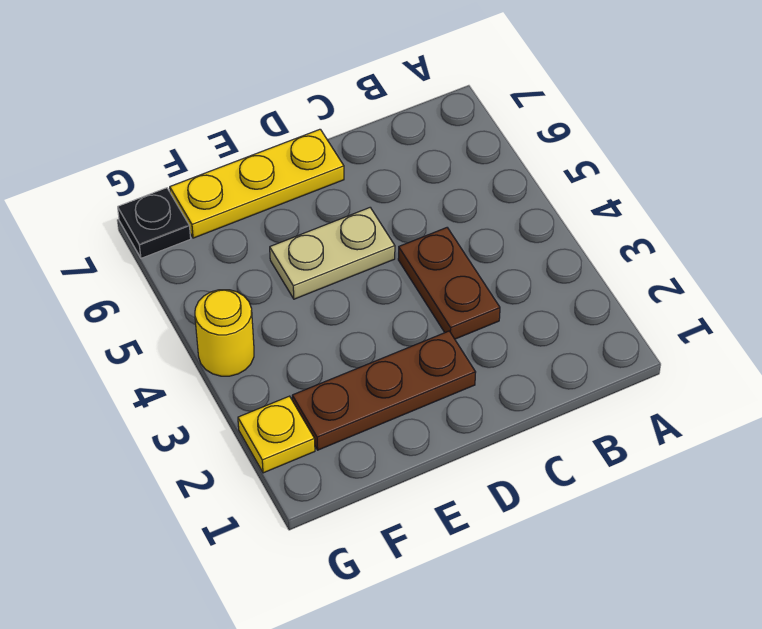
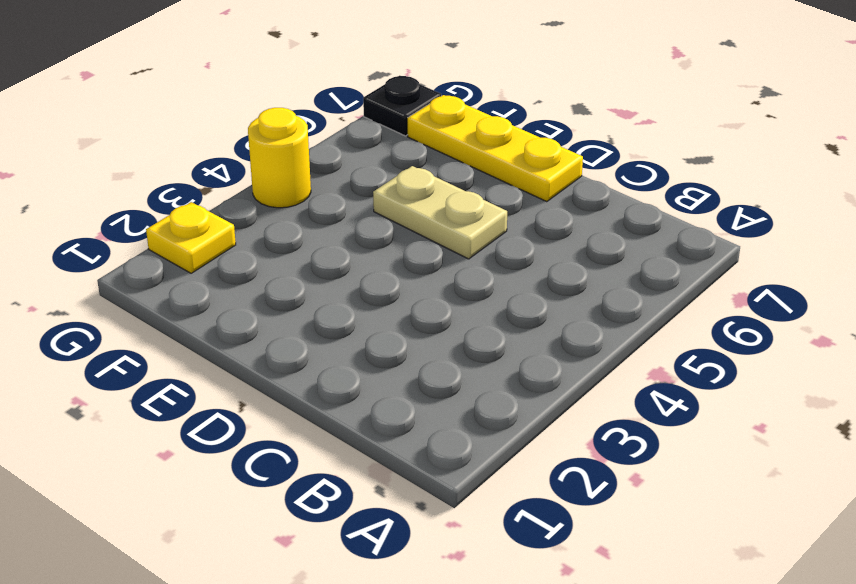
none -> brown plate C3:C4 level 1
none -> brown plate D2:F2 level 1

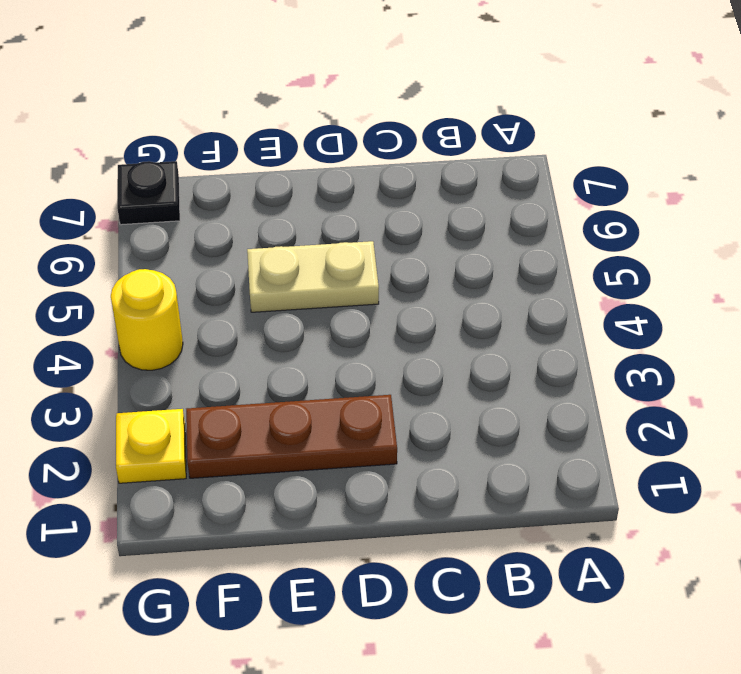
none -> brown plate C3:C4 level 1
none -> yellow plate D7:F7 level 1

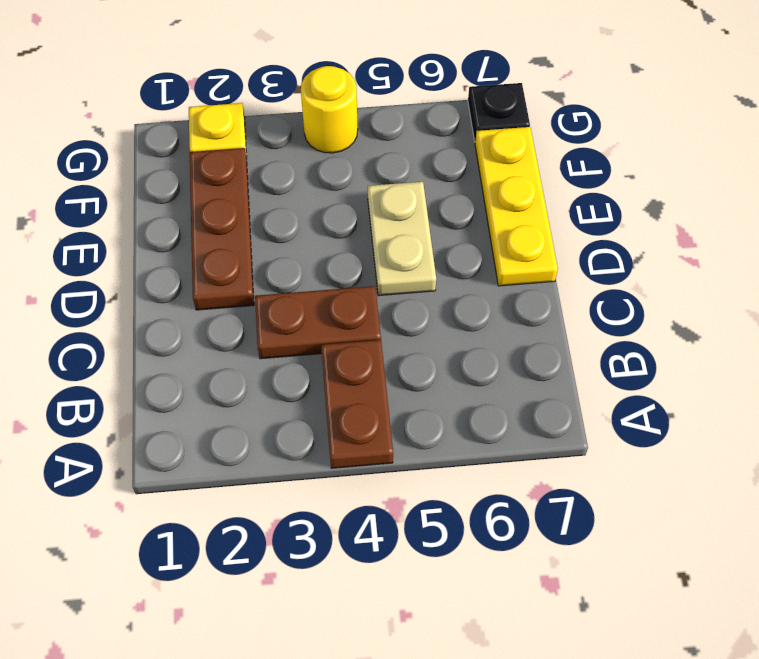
brown plate A4:B4 level 1 -> none

